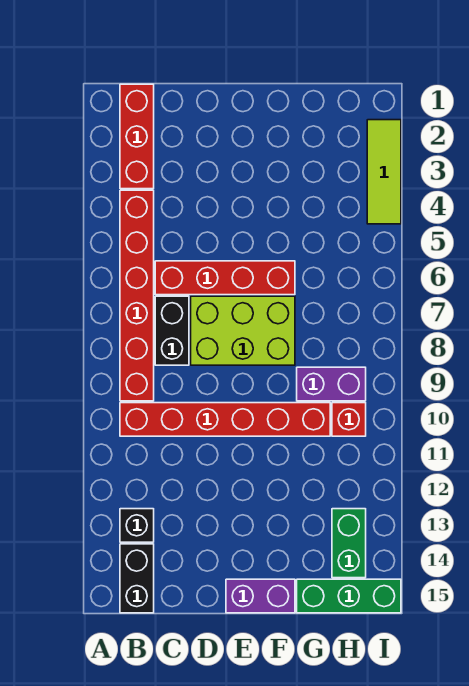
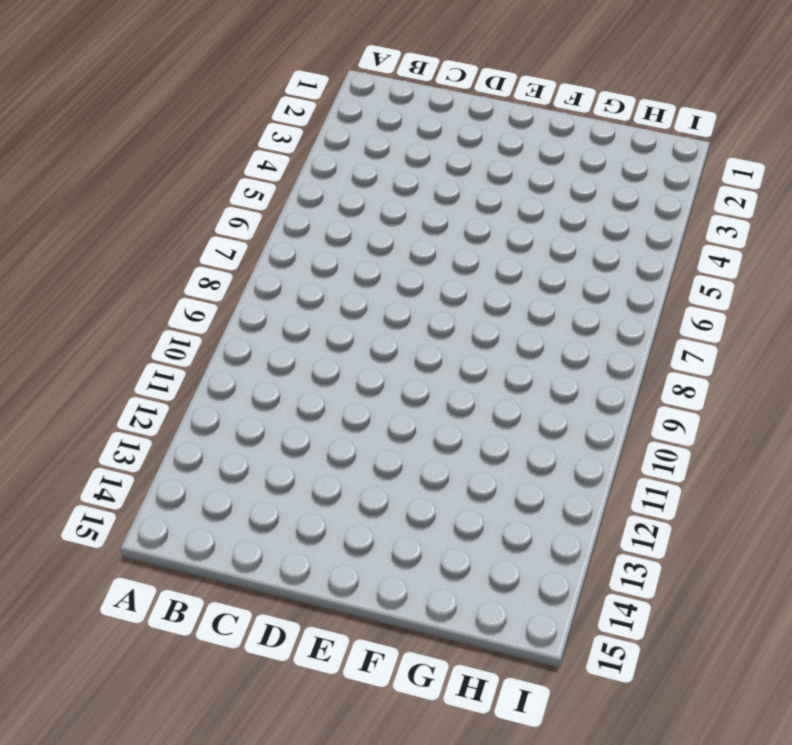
none -> red brick B1:B3 level 1
none -> red brick B4:B9 level 1
none -> red brick B10:G10 level 1

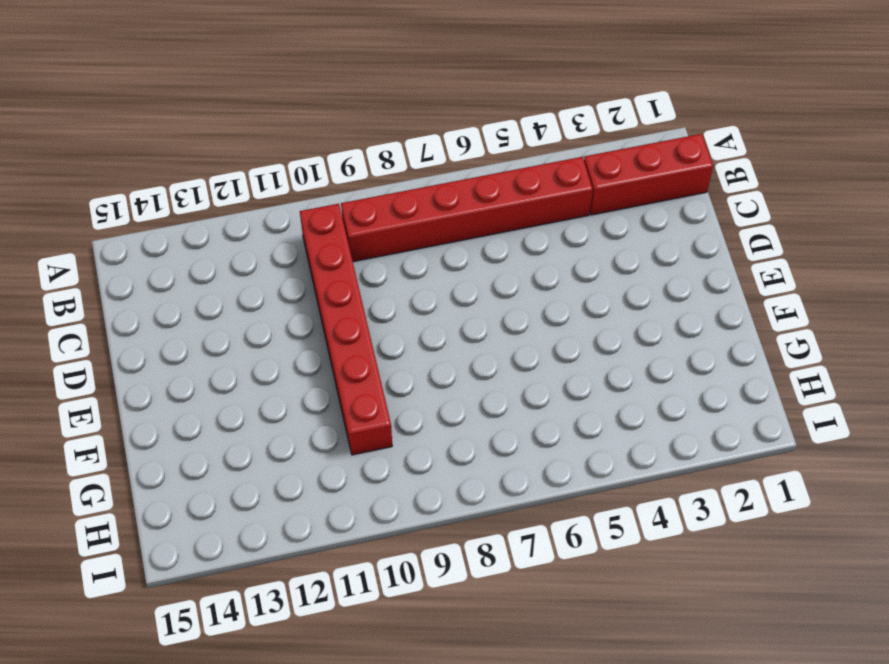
none -> black brick B13 level 1
none -> black brick B14:B15 level 1
none -> red brick C6:F6 level 1

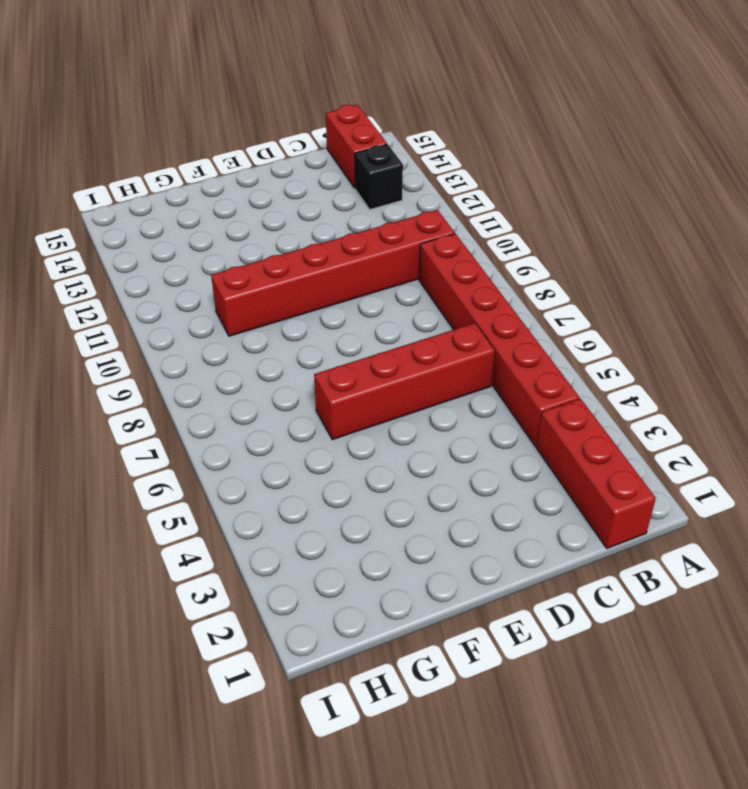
red brick B14:B15 level 1 -> black brick B14:B15 level 1
none -> black brick C7:C8 level 1
none -> lime brick D7:F8 level 1
none -> purple brick E15:F15 level 1

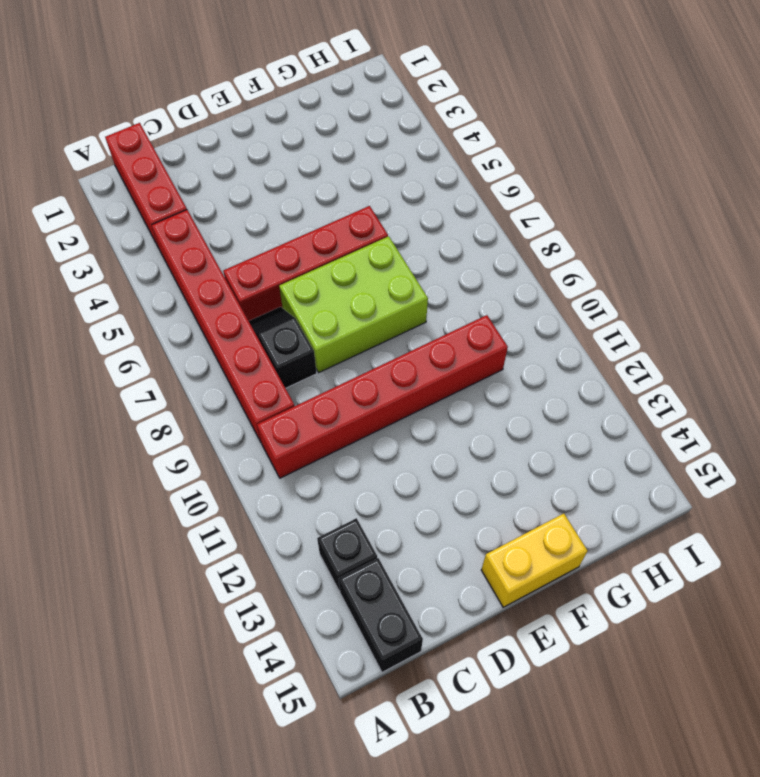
black slope C7:C8 level 1 top 8 -> black brick C7:C8 level 1
yellow brick E15:F15 level 1 -> purple brick E15:F15 level 1
none -> purple brick G9:H9 level 1
none -> green brick G15:I15 level 1
none -> red brick H10 level 1

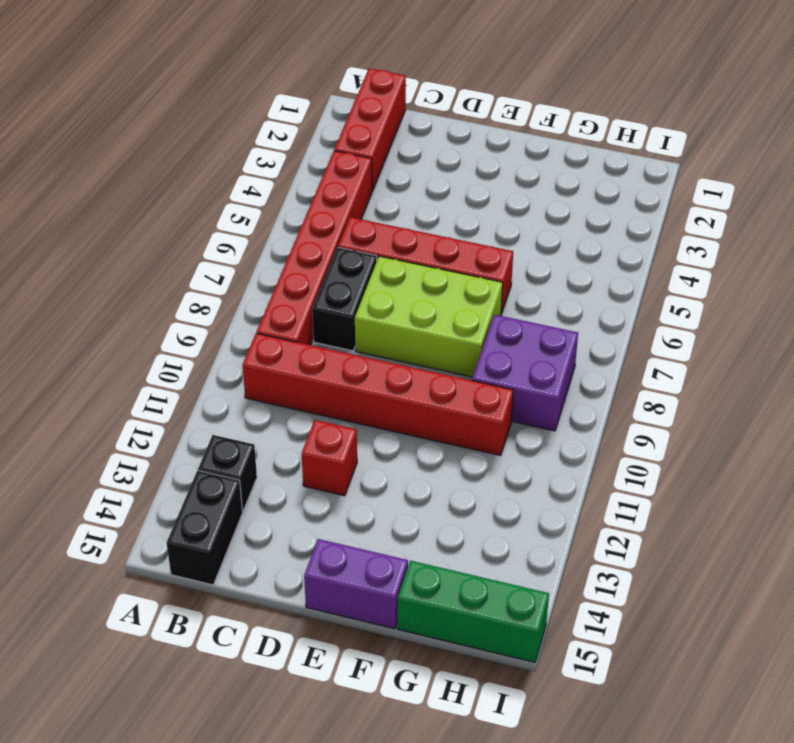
red brick D12 level 1 -> red brick H10 level 1
purple brick G8:H9 level 1 -> purple brick G9:H9 level 1
none -> green brick H13:H14 level 1
none -> lime tile I2:I4 level 1

